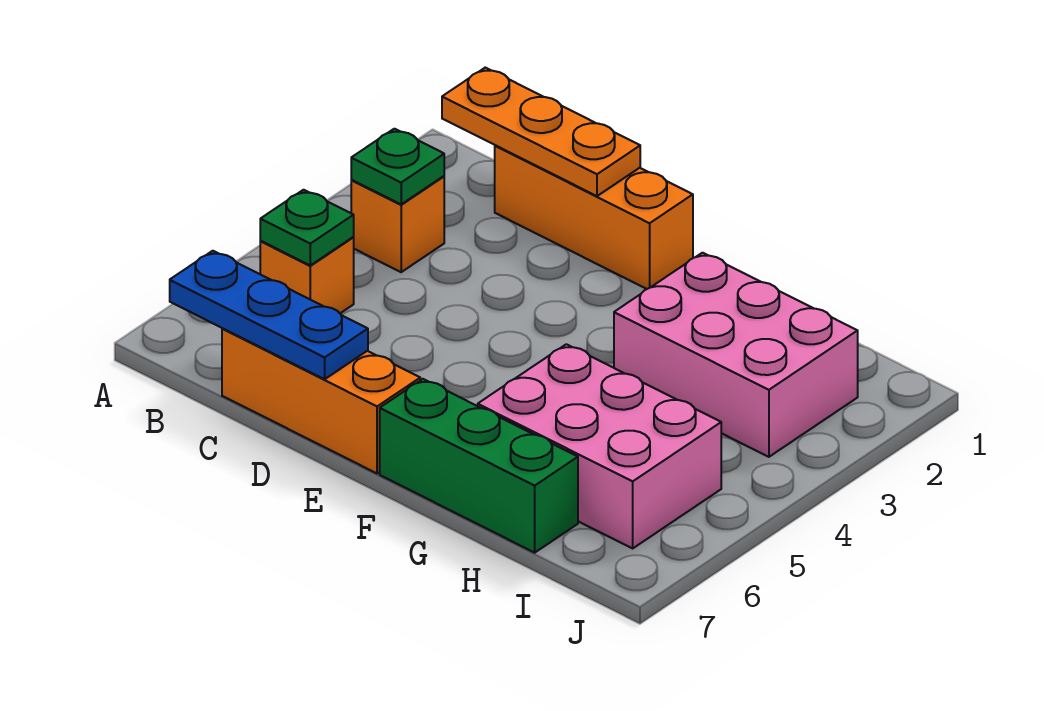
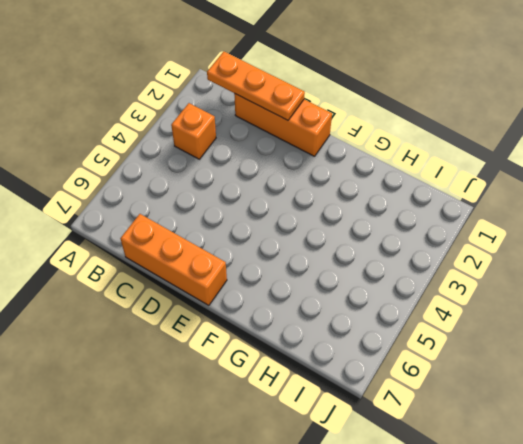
none -> orange brick B5 level 1
none -> green brick F7:H7 level 1

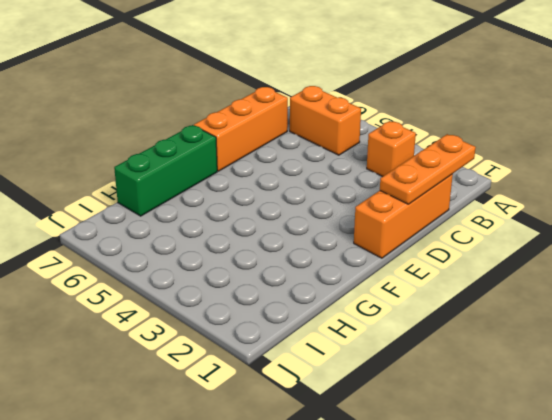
orange brick B5:B6 level 1 -> orange brick B5 level 1
none -> pink brick G2:I3 level 1
none -> pink brick G5:I6 level 1

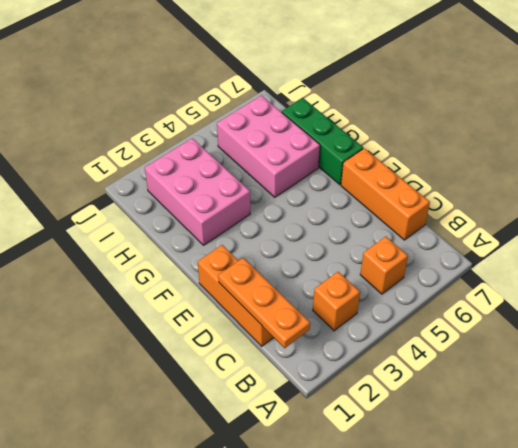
none -> green plate B3 level 2
none -> green plate B5 level 2

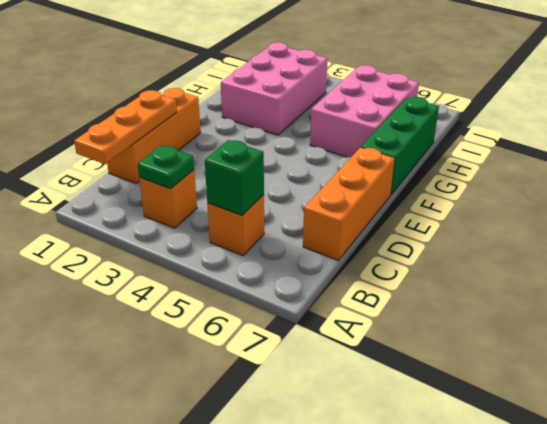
green brick B5 level 2 -> green plate B5 level 2
none -> blue plate B7:D7 level 2

